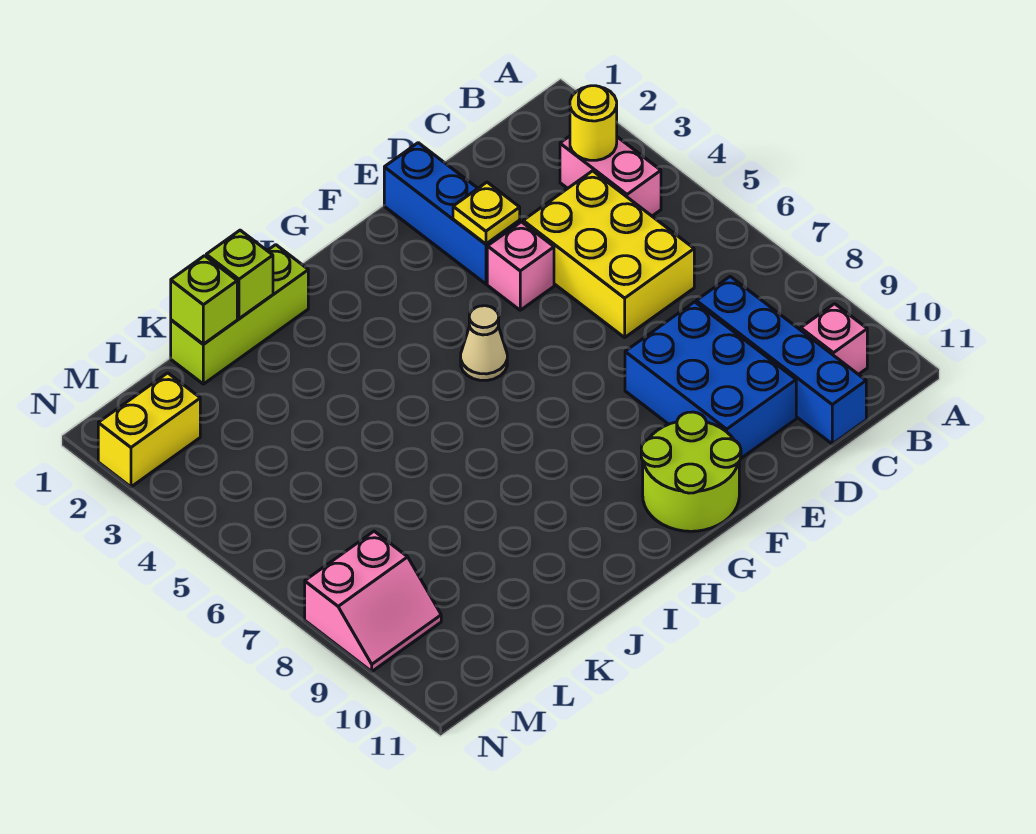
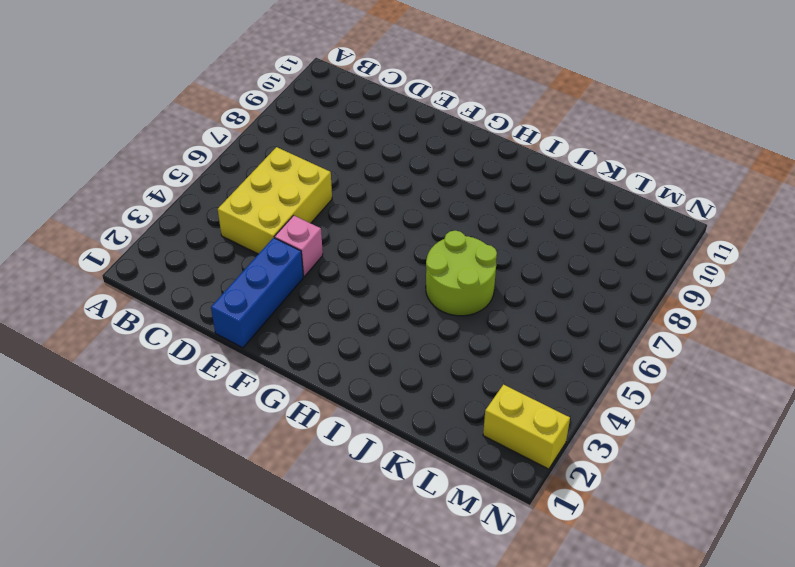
lime round brick I5:J6 level 1 -> lime round brick F10:G11 level 1
none -> pink brick B3:B4 level 1
none -> pink brick B10 level 1
none -> blue brick C8:C11 level 1

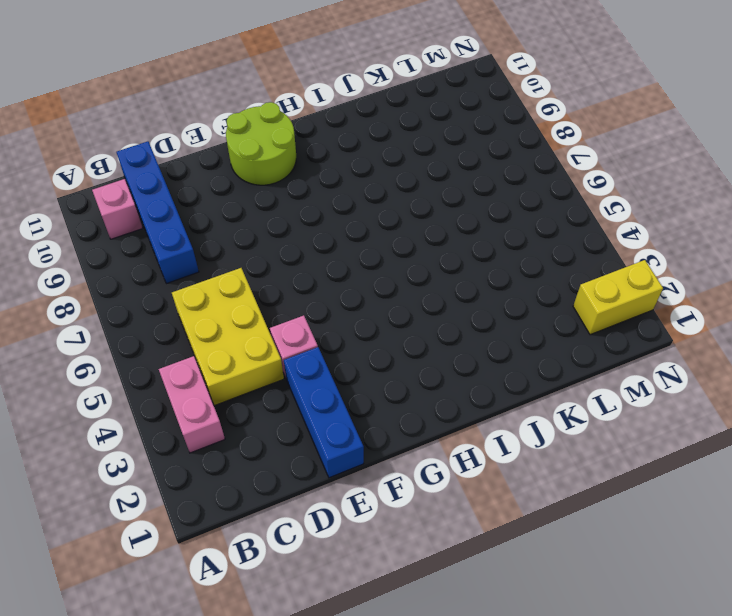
none -> blue brick D8:E10 level 1
none -> tan cone G5 level 1
none -> lime brick I1:K1 level 1

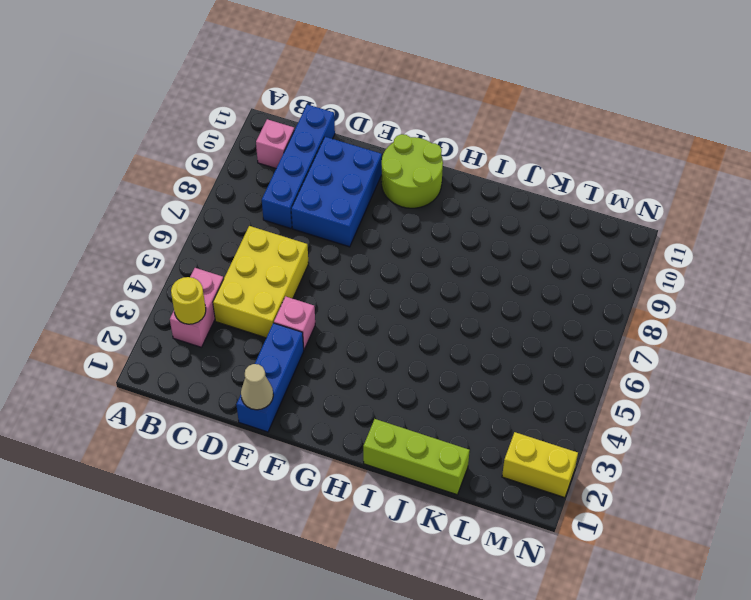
tan cone E1 level 2 -> tan cone G5 level 1
none -> pink slope M8:N9 level 1 top 8
none -> yellow plate E3 level 2
none -> lime brick J1 level 2

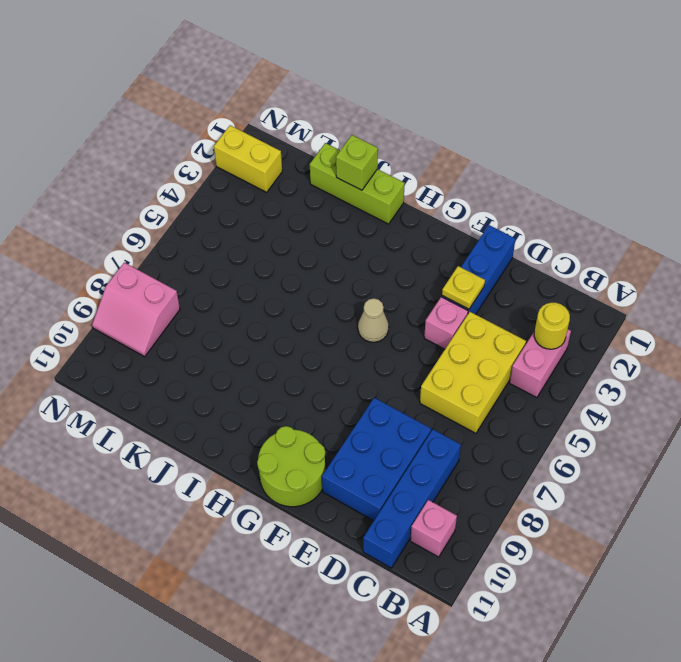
none -> lime brick K1 level 2

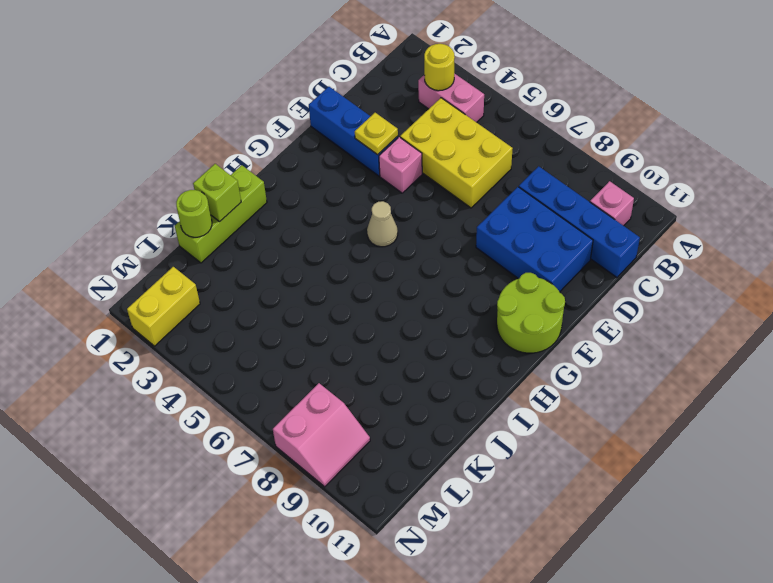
lime round brick K1 level 2 -> lime brick K1 level 2

